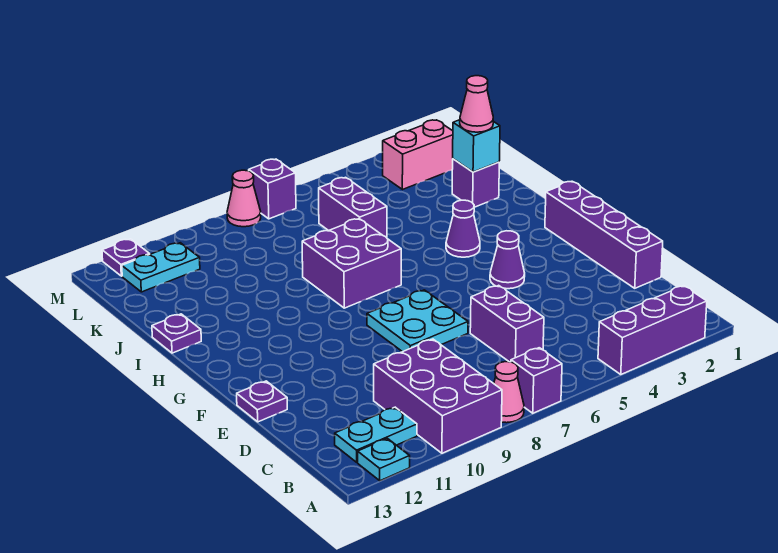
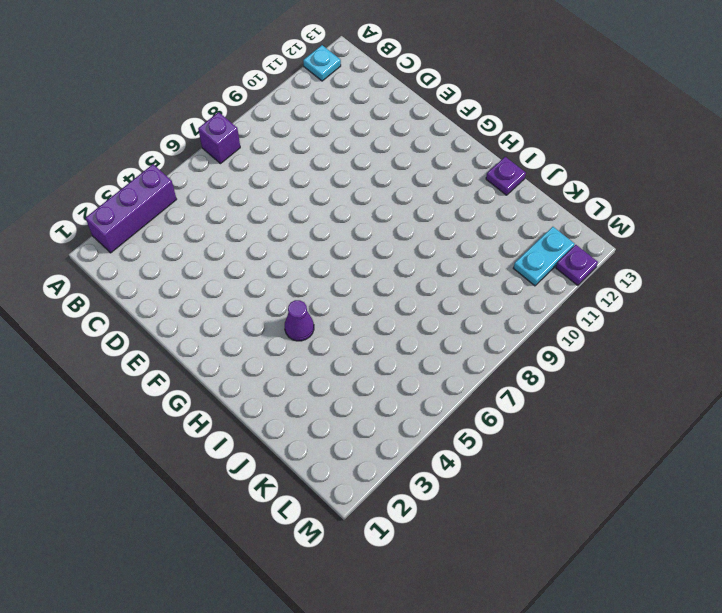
none -> pink cone A8 level 1
none -> purple brick A9:C10 level 1
none -> cyan plate B11:B12 level 1

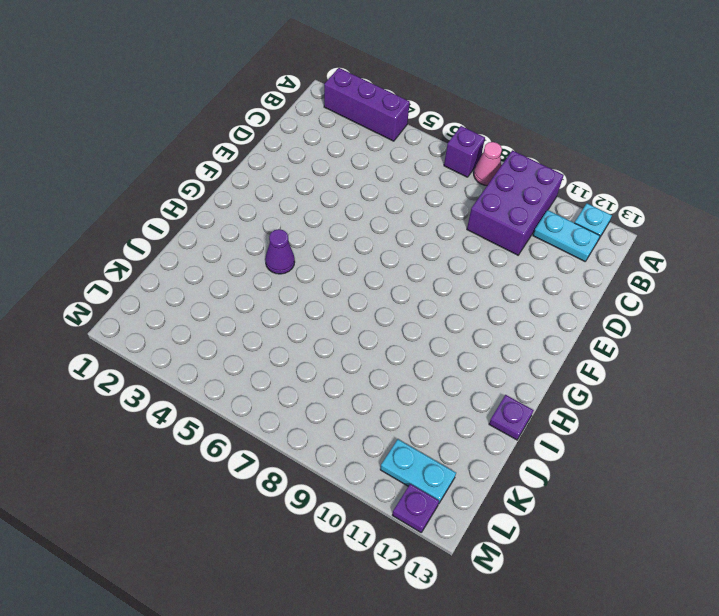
none -> purple brick C6:D6 level 1
none -> purple brick D1:G1 level 1
none -> cyan plate E7:F8 level 1

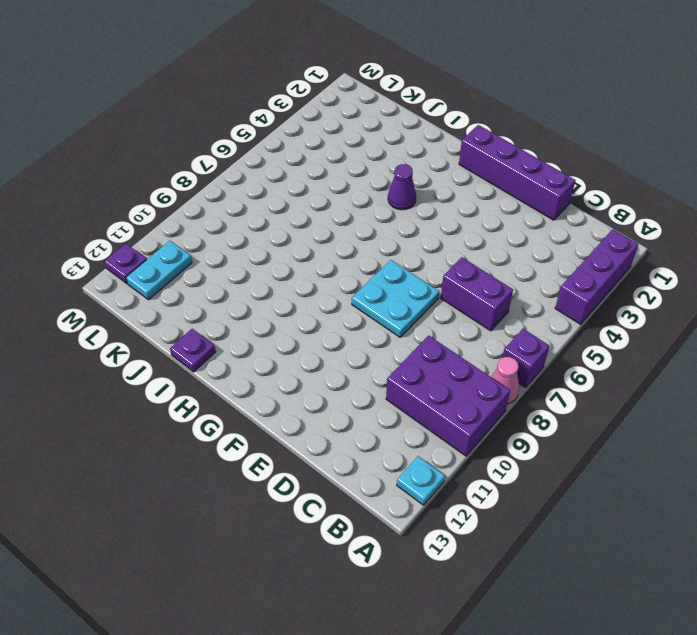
none -> cyan plate B11:B12 level 1
none -> purple plate E13 level 1
none -> purple cone F4 level 1

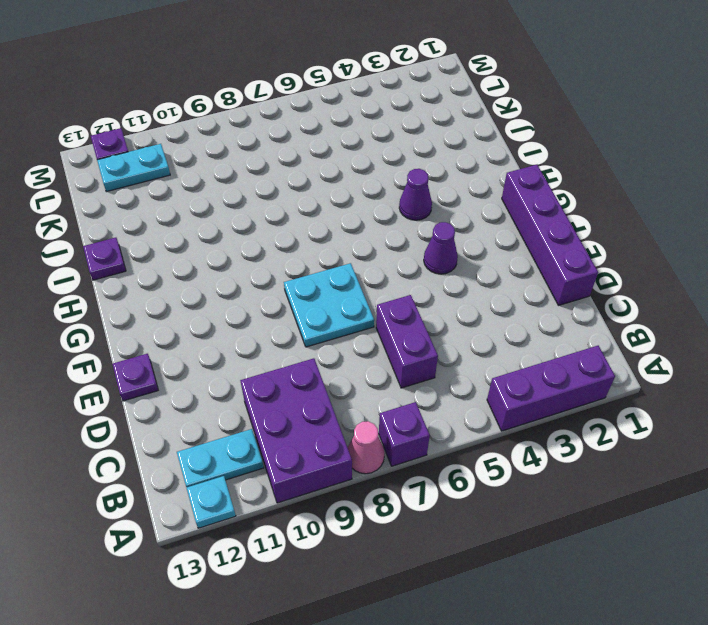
none -> purple brick H7:I8 level 1
none -> purple brick J2 level 1
none -> purple brick J6:K6 level 1

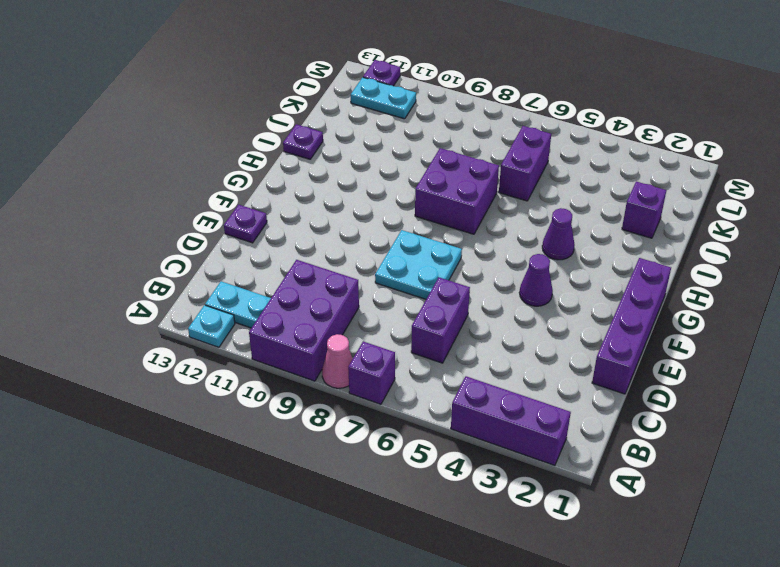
none -> pink brick L2:L3 level 1
none -> purple brick M7 level 1
none -> pink cone M8 level 1

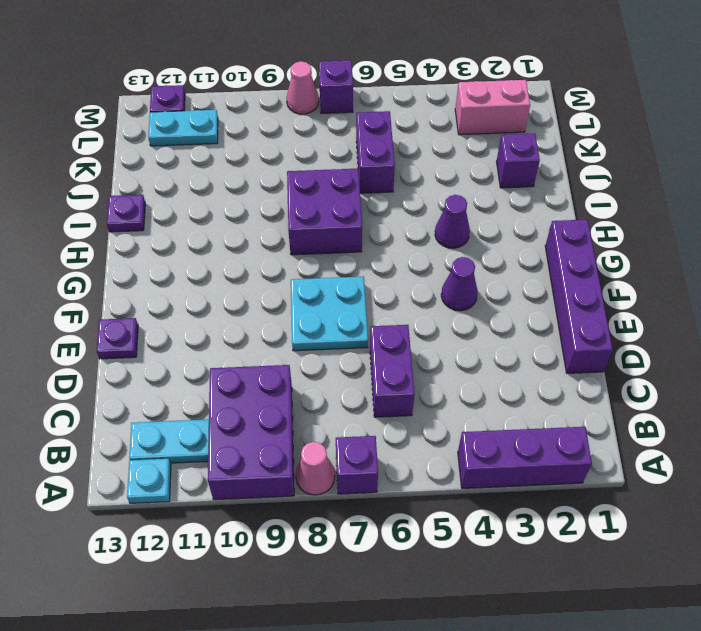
none -> cyan brick J2 level 2
none -> pink cone J2 level 3

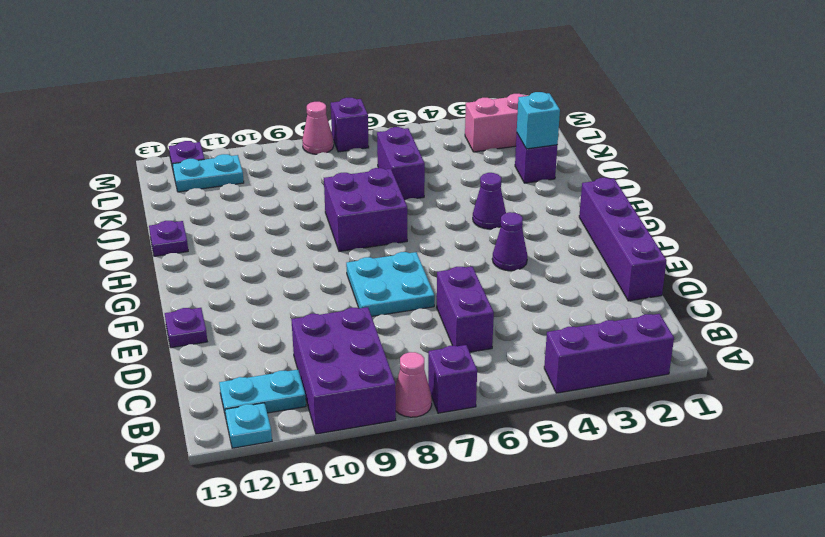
none -> pink cone J2 level 3

